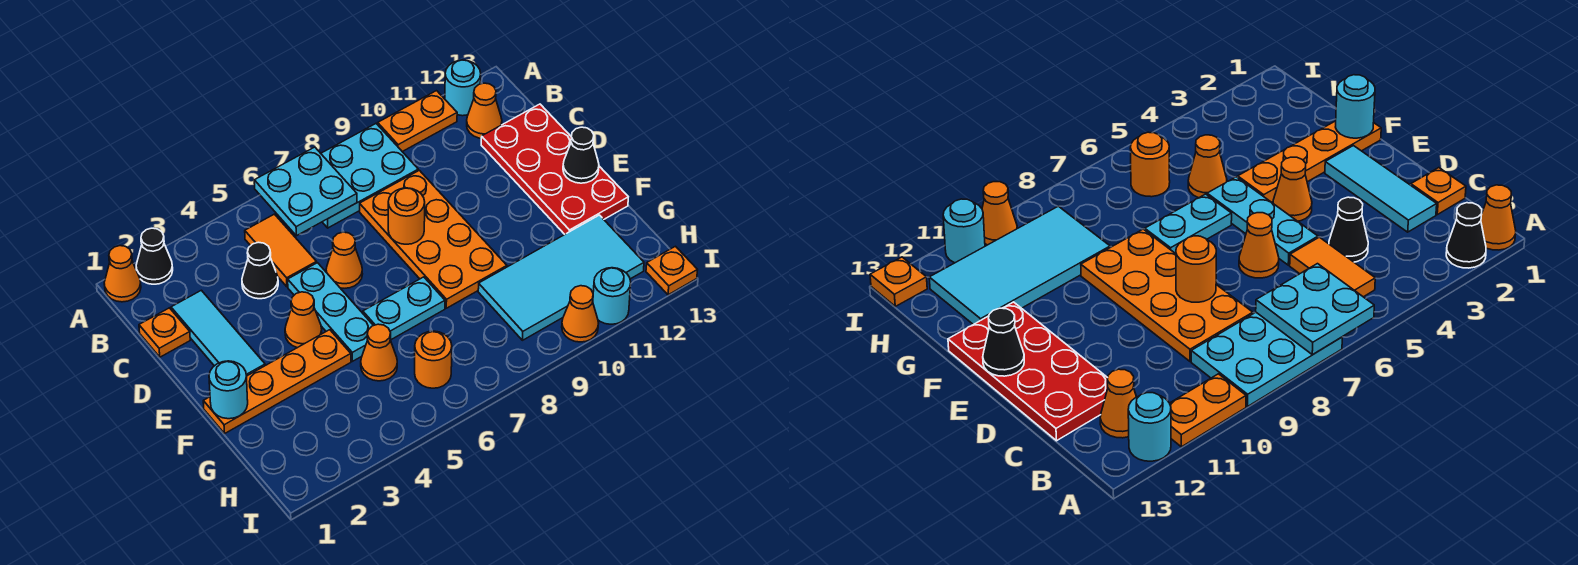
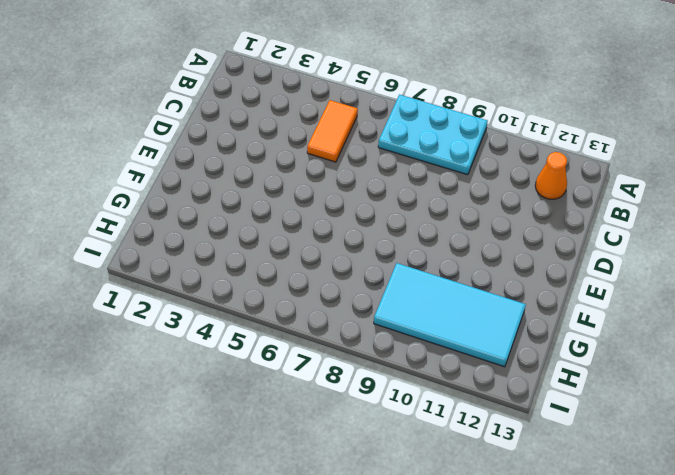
none -> orange cone A1 level 1
none -> black cone A2 level 1
none -> orange plate A10:A11 level 1

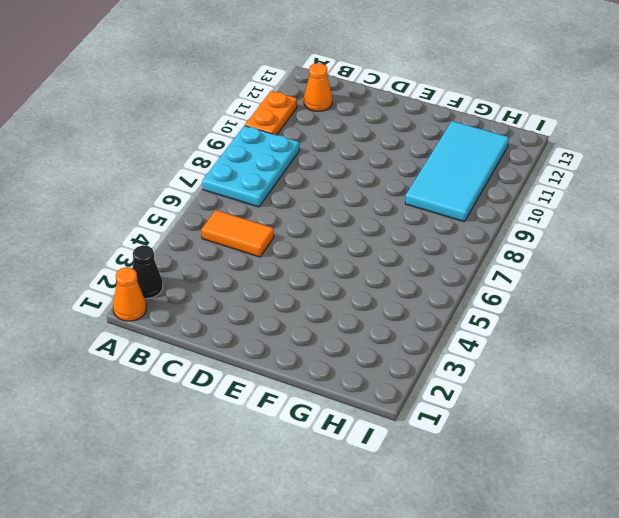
none -> cyan round brick A12 level 1
none -> orange plate C1 level 1
none -> cyan tile C2:E2 level 1

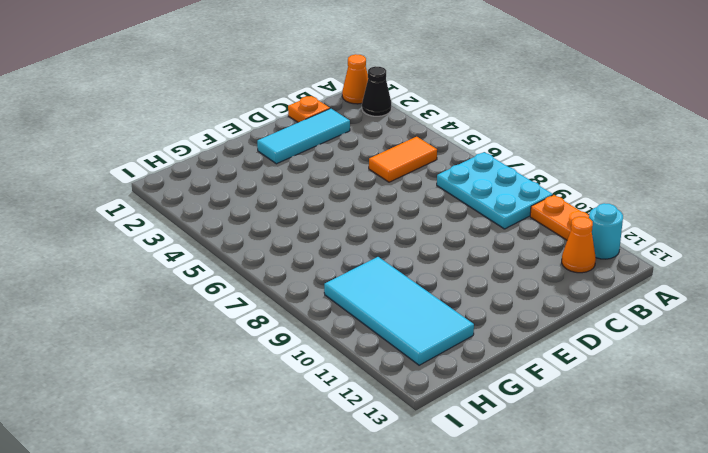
none -> black cone C4 level 1
none -> orange plate C8:F9 level 1
none -> red plate C12:F13 level 1

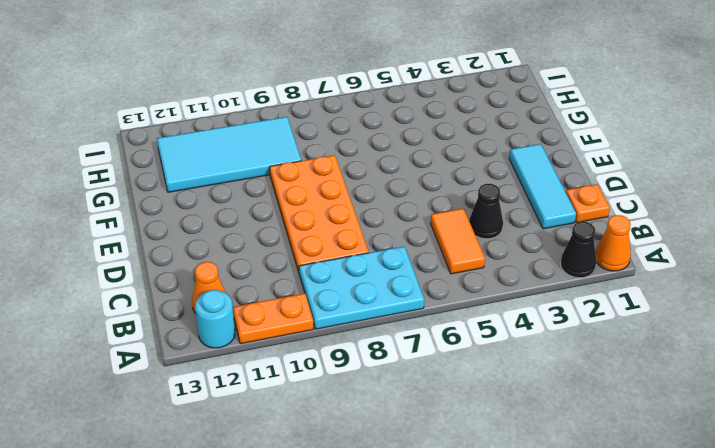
none -> red plate C12:F13 level 1
none -> cyan plate D5:F5 level 1
none -> orange cone D6 level 1

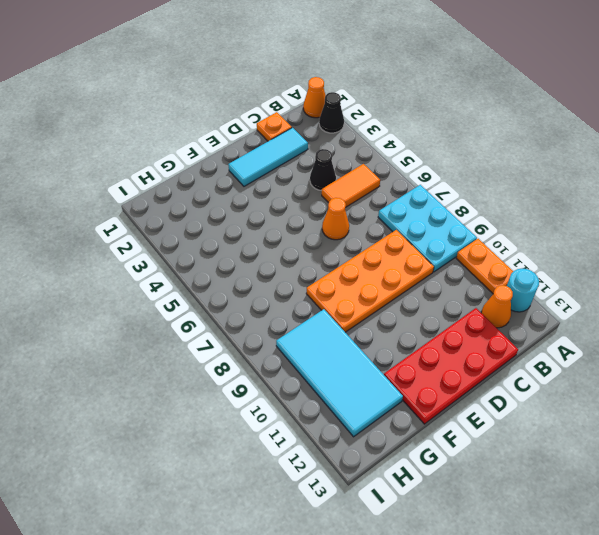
none -> cyan plate D5:F5 level 1
none -> orange cone E4 level 1
none -> orange plate F1:F4 level 1

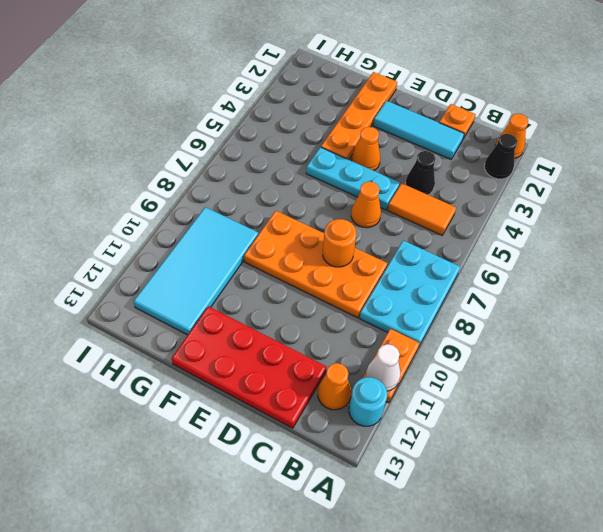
white cone A11 level 2 -> none
none -> cyan plate F6:F7 level 1
none -> orange cone G5 level 1
none -> orange round brick H6 level 1

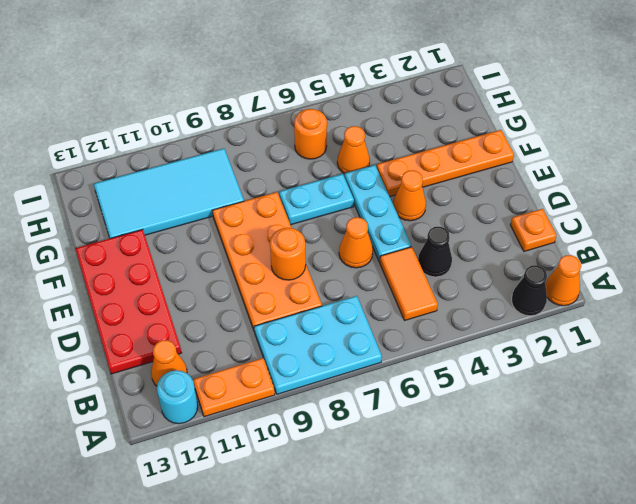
none -> cyan tile C2:E2 level 1
none -> orange cone I10 level 1
none -> cyan round brick I11 level 1

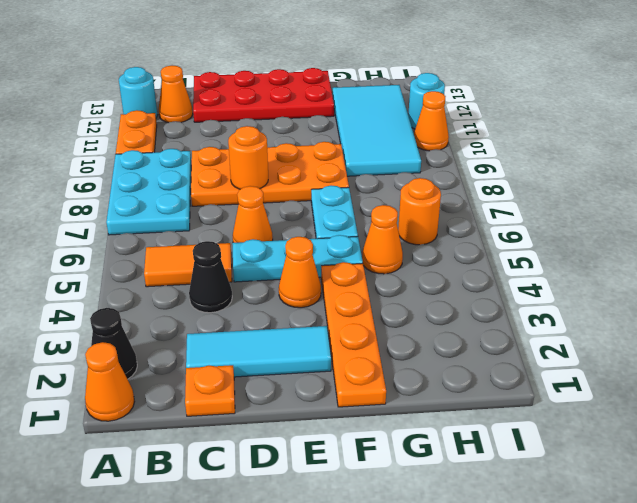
none -> orange plate I13 level 1
none -> cyan plate A6:B7 level 2
none -> black cone E13 level 2

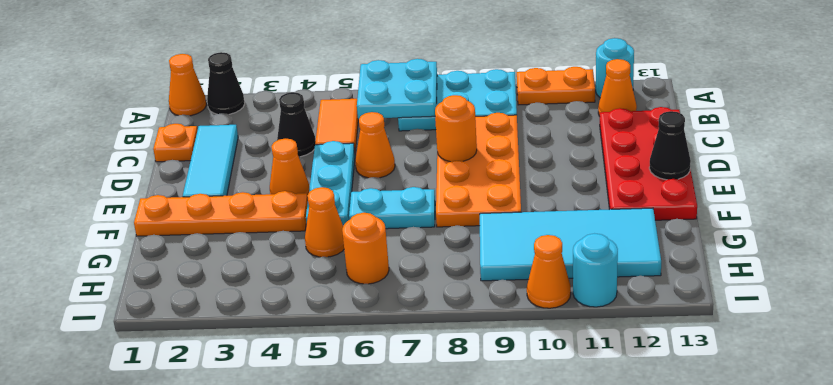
none -> orange plate I13 level 1
none -> cyan round brick F1 level 2

